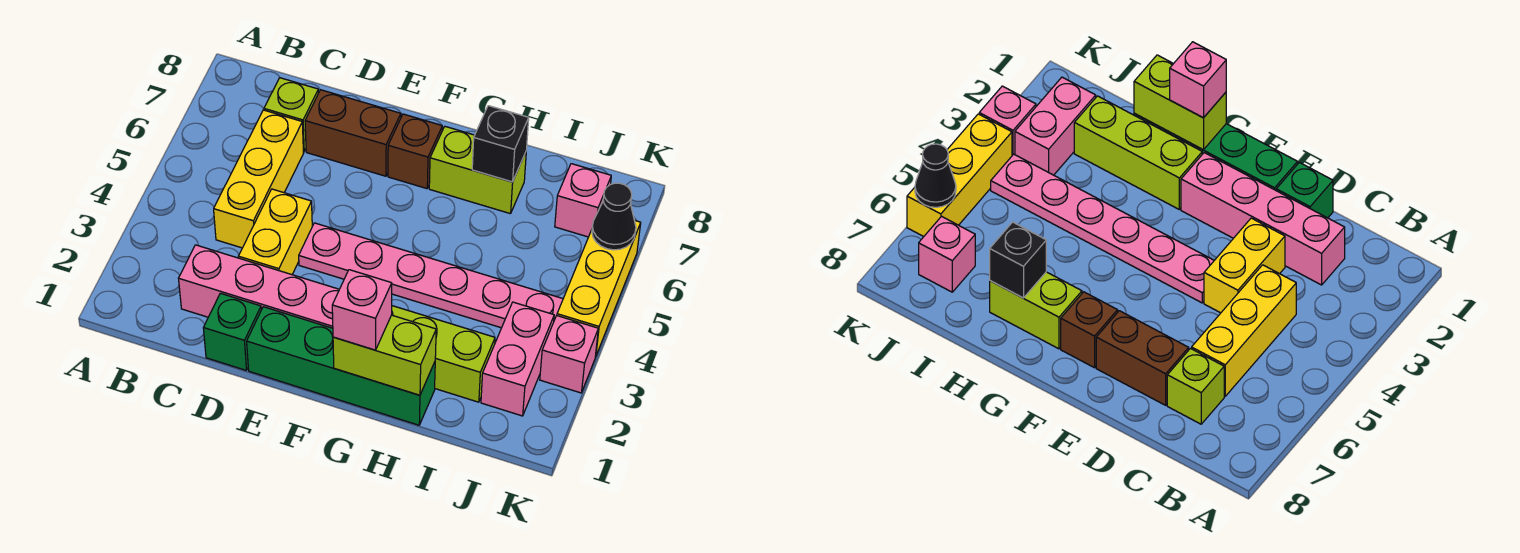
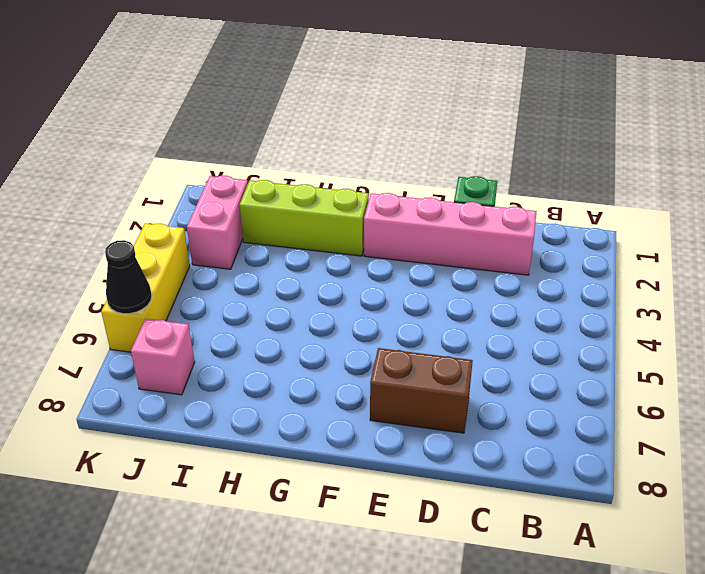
none -> yellow brick C4:C6 level 1
none -> lime brick C7 level 1
none -> yellow brick D3:D4 level 1

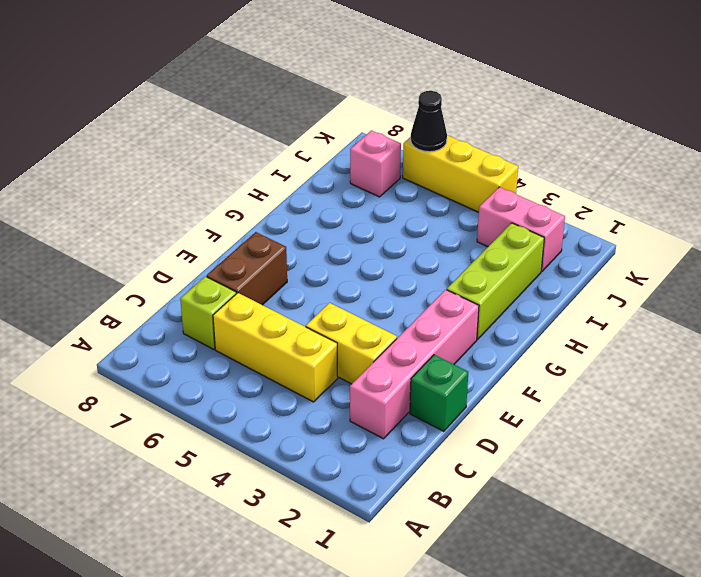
none -> green brick E1:H1 level 1
none -> pink plate E4:J4 level 1
none -> brown brick F7 level 1

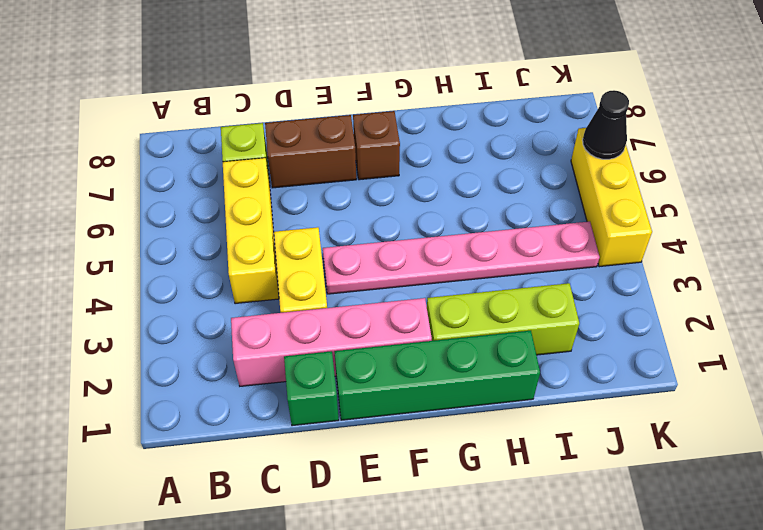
none -> lime brick G7:H7 level 1
none -> pink brick J2:J3 level 1
none -> pink brick J7 level 1

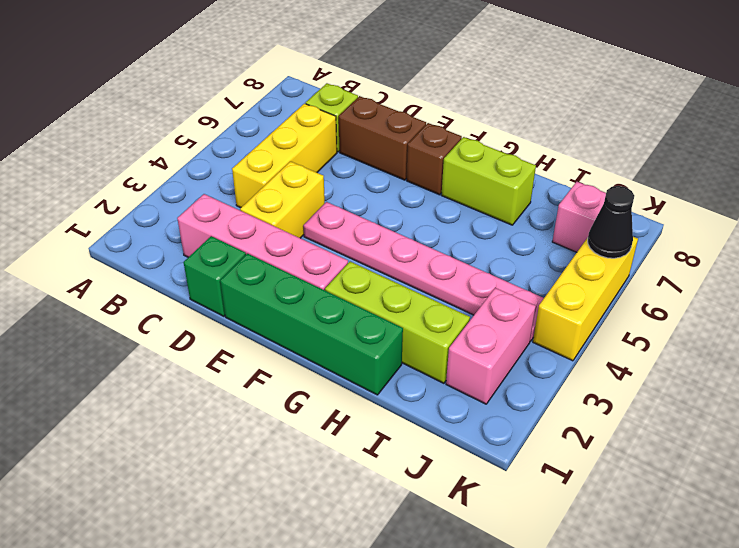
none -> pink brick K3 level 1
none -> lime brick G1:H1 level 2
none -> black brick H7 level 2

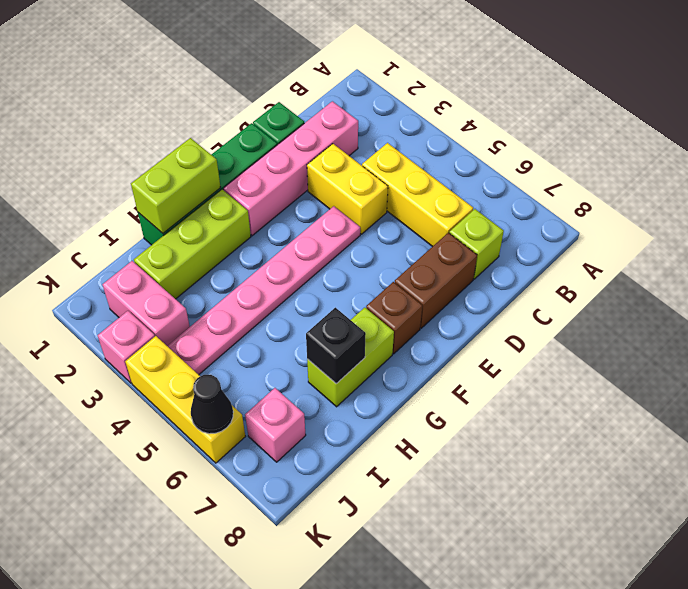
none -> pink brick G1 level 3

